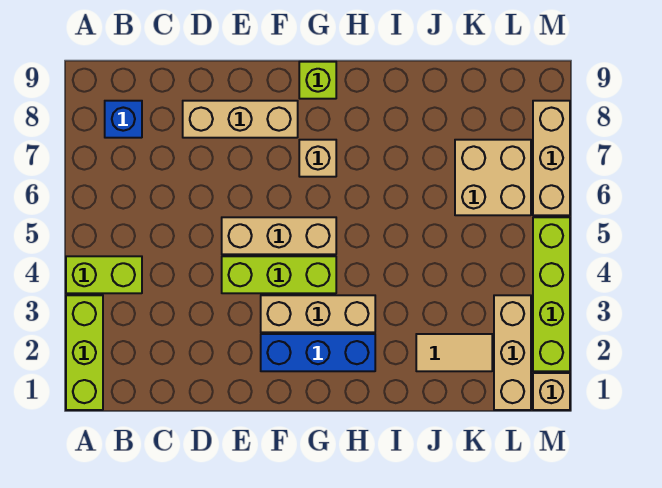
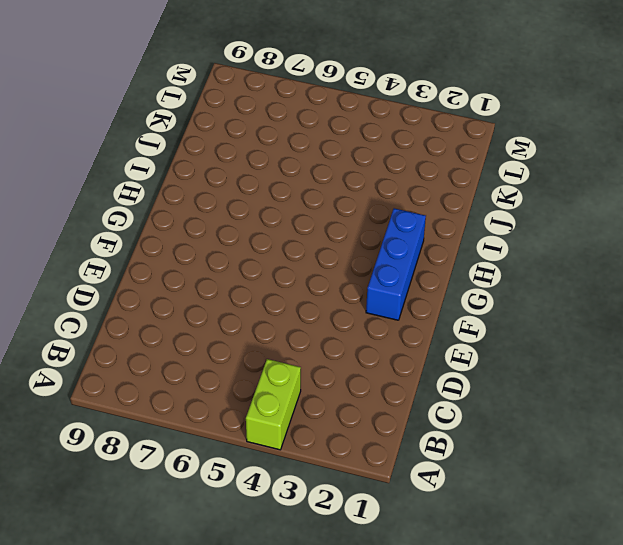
none -> lime brick A1:A3 level 1
none -> blue brick B8 level 1
none -> tan brick D8:F8 level 1

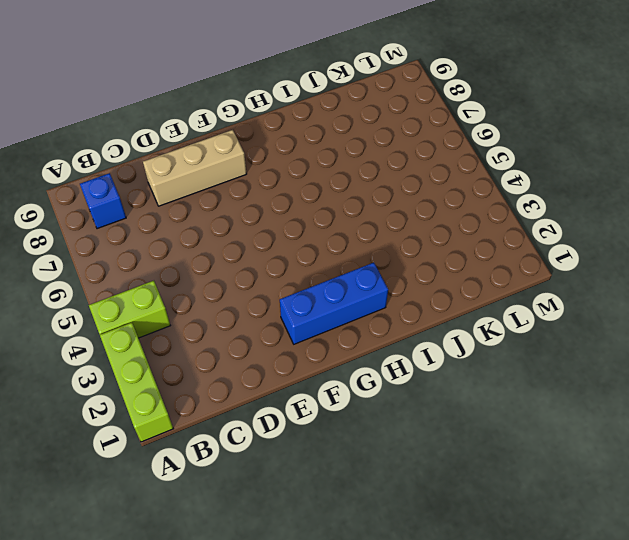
none -> lime brick E4:G4 level 1
none -> tan brick E5:G5 level 1
none -> tan brick F3:H3 level 1

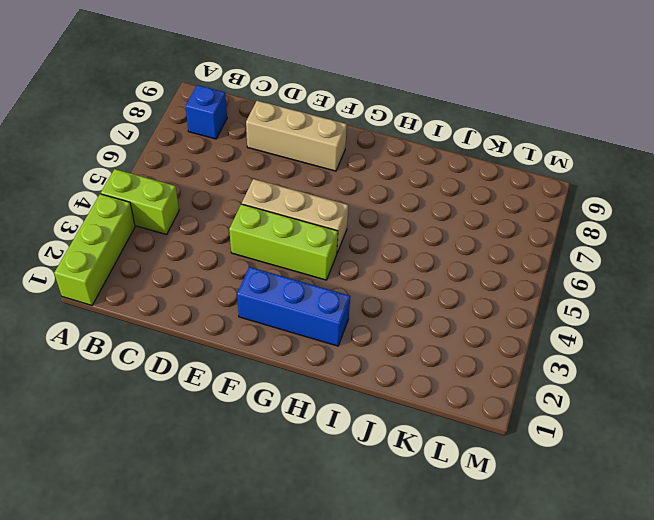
none -> tan brick F3:H3 level 1
none -> tan brick G7 level 1
none -> lime brick G9 level 1

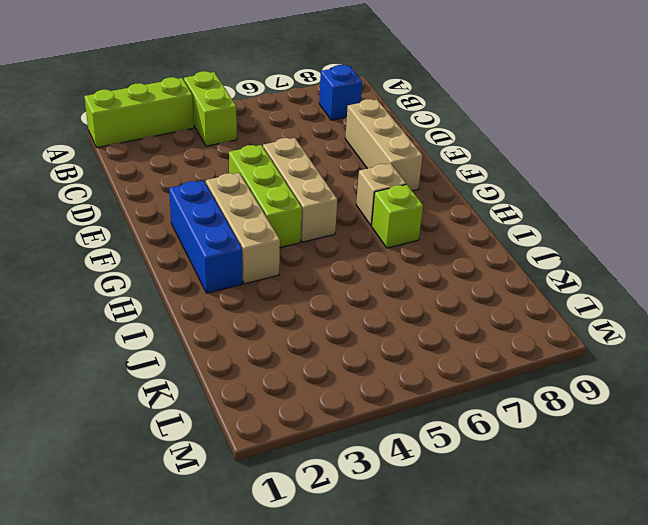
lime brick H7 level 1 -> lime brick G9 level 1
none -> tan tile J2:K2 level 1
none -> tan brick K6:L7 level 1
none -> tan brick L1:L3 level 1

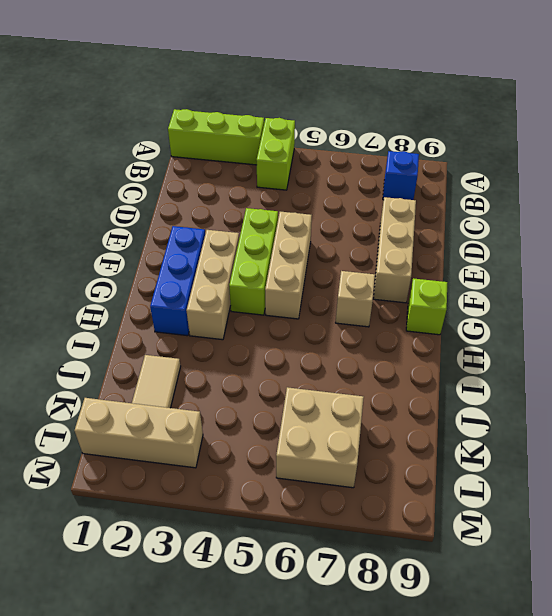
none -> tan brick M1 level 1
none -> lime brick M2:M5 level 1
none -> tan brick M6:M8 level 1

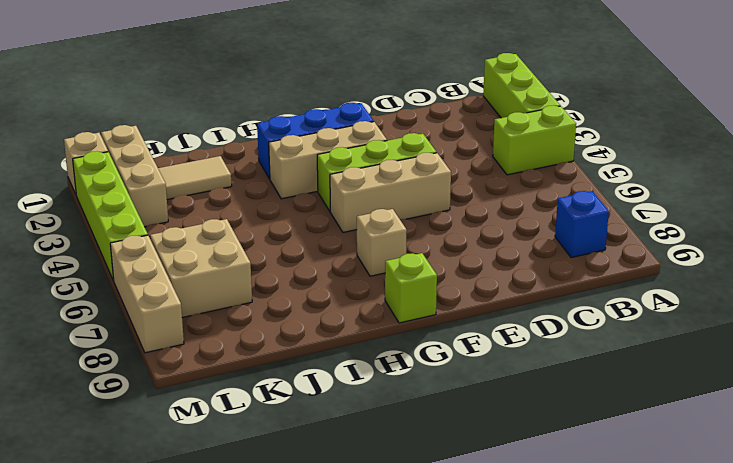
none -> tan brick D8:F8 level 1

